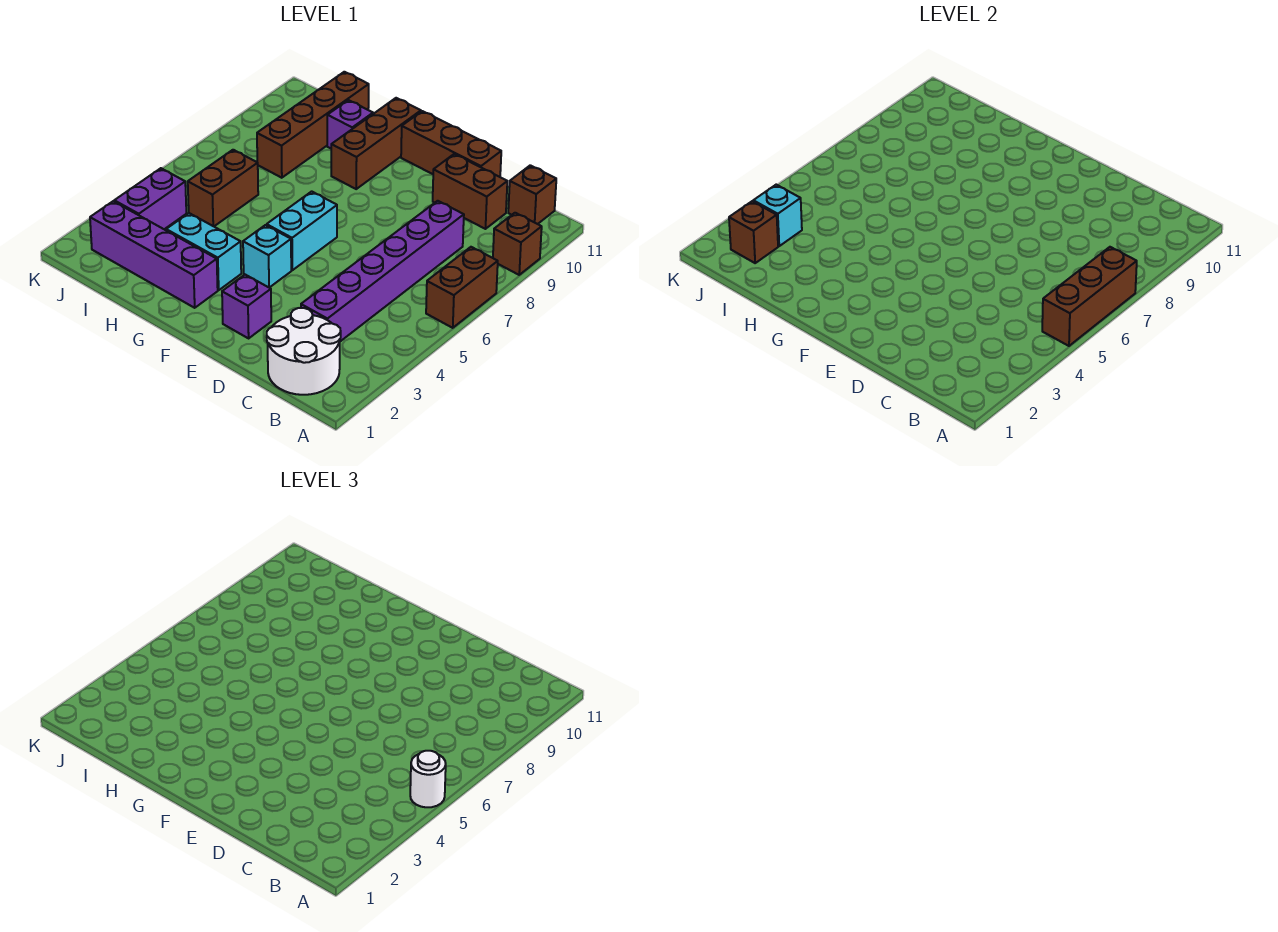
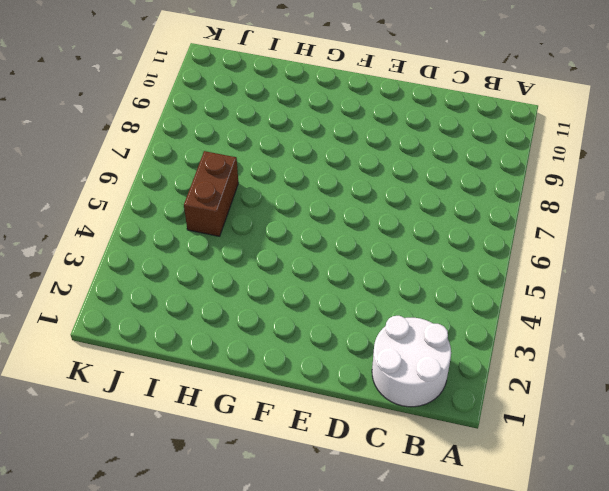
none -> brown brick A6:A7 level 1
none -> brown brick A9 level 1
none -> brown brick B11 level 1

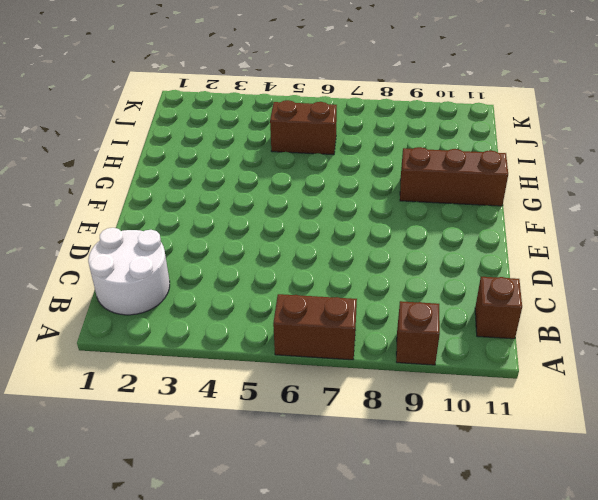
none -> purple brick C3:C8 level 1
none -> brown brick C10:D10 level 1
none -> brown brick D11:F11 level 1

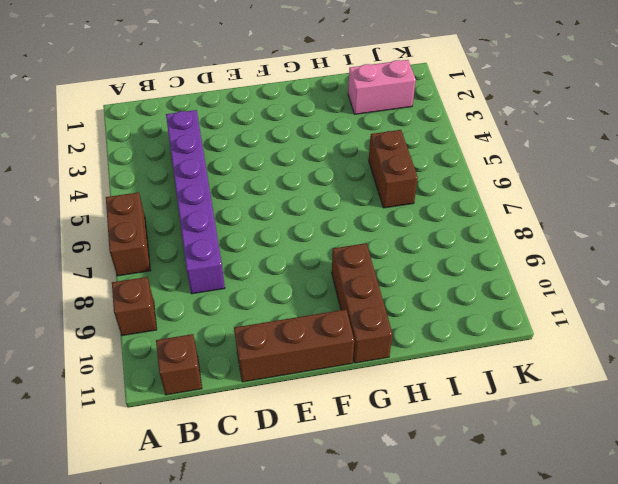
pink brick I2:J2 level 1 -> purple brick G2:J2 level 1
none -> white round brick B1:C2 level 1
none -> brown brick C10:D10 level 1
none -> purple brick E2 level 1

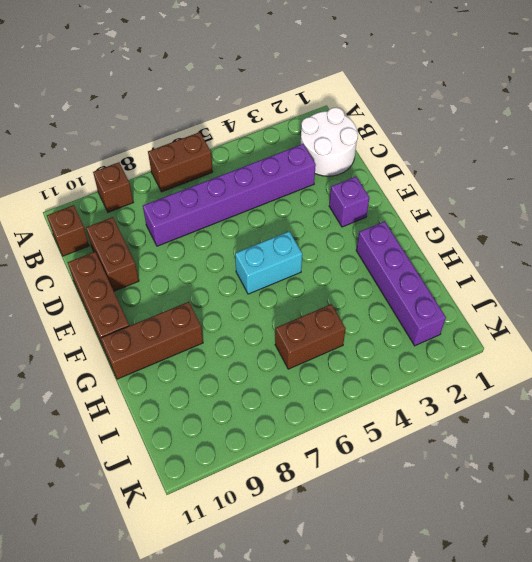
none -> cyan brick F4 level 1
none -> cyan brick G3:H3 level 1
none -> purple brick H10 level 1

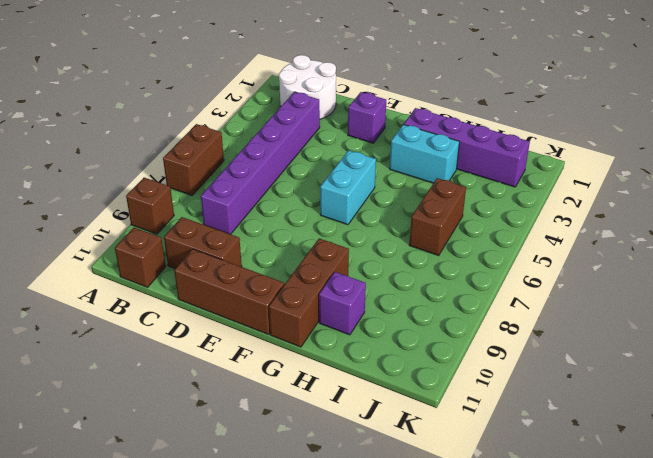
none -> cyan brick F4 level 1
none -> brown brick I8:I11 level 1
none -> purple brick J3:J4 level 1

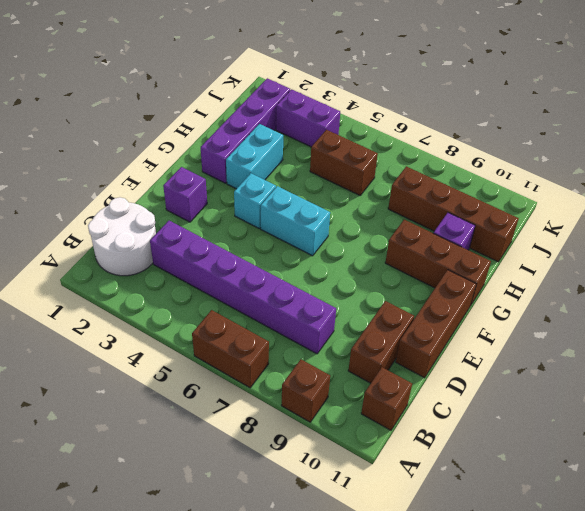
none -> brown brick A5:A7 level 2
none -> brown brick J2 level 2
none -> cyan brick J3 level 2

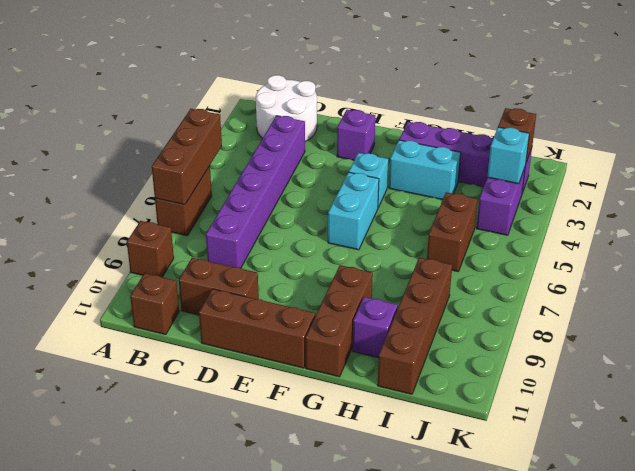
none -> white round brick A5 level 3

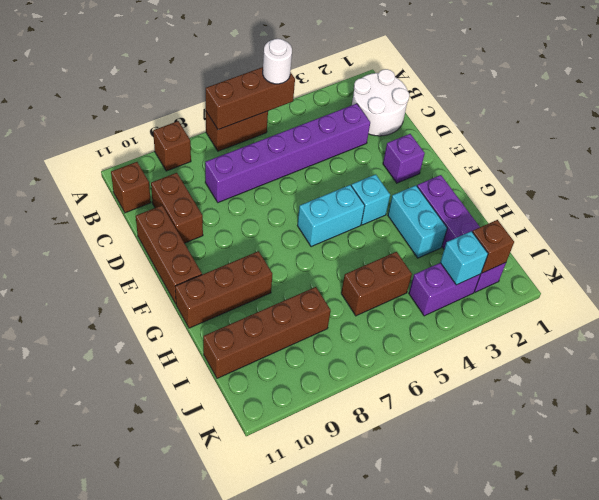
none -> purple brick H10 level 1

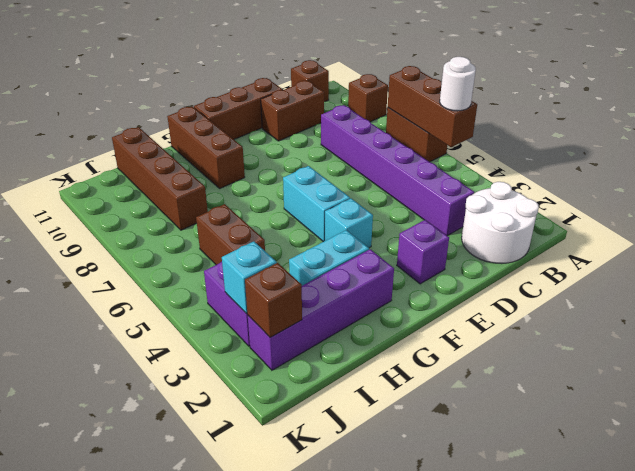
none -> purple brick H10 level 1

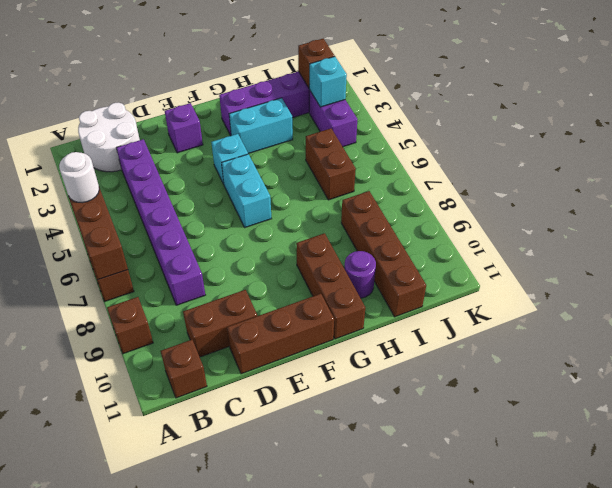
purple round brick H10 level 1 -> purple brick H10 level 1

